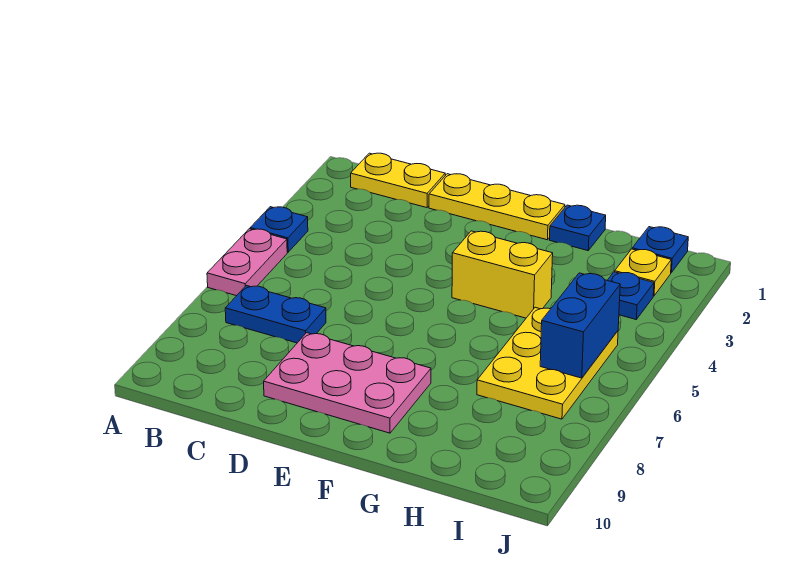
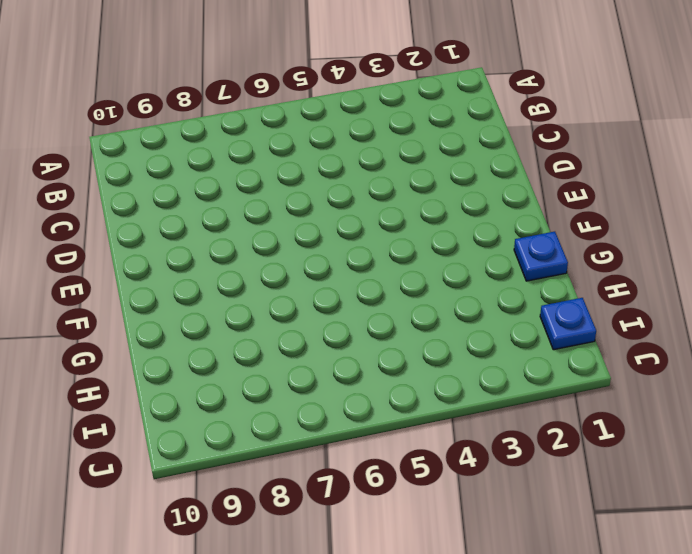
none -> blue plate A4 level 1
none -> pink plate A5:A6 level 1
none -> yellow plate B1:C1 level 1

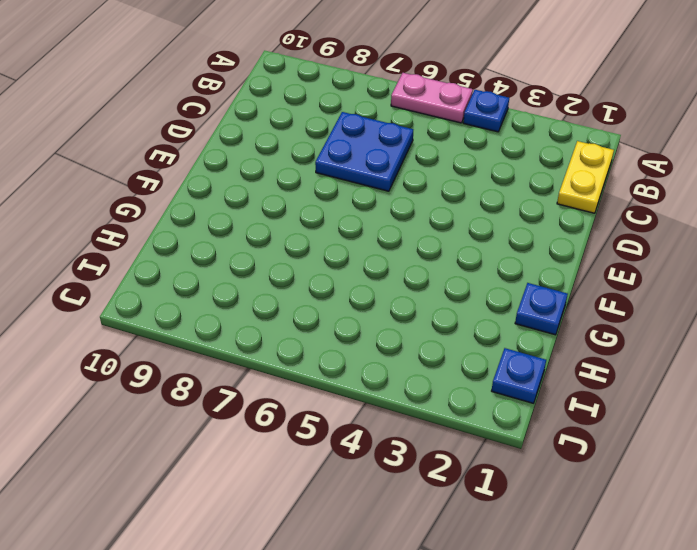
blue plate C6:D7 level 1 -> blue plate B7:C7 level 1
none -> yellow plate D1:F1 level 1
none -> pink plate D8:F9 level 1
none -> yellow brick F4:G4 level 1

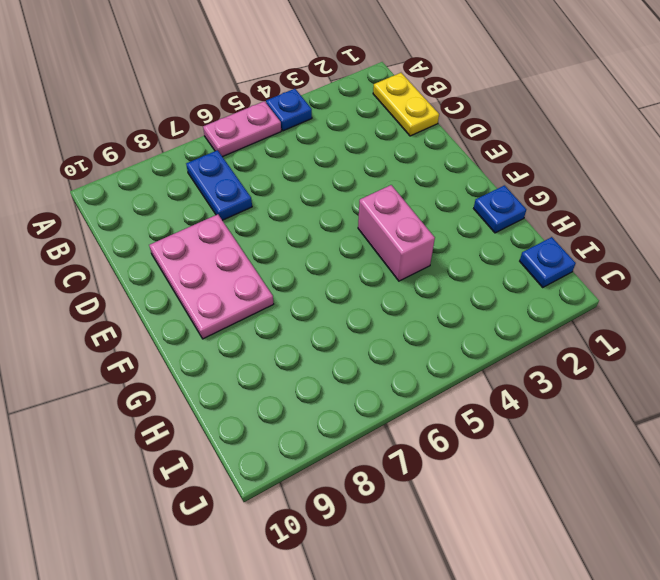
pink brick F4:G4 level 1 -> yellow brick F4:G4 level 1
none -> yellow plate D1:F1 level 1
none -> yellow plate H5:I7 level 1
none -> yellow plate I2 level 1

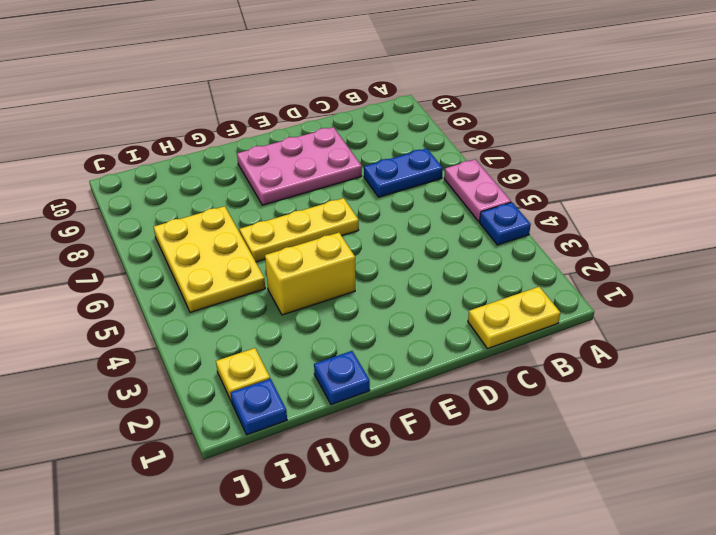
yellow plate E6:G6 level 1 -> yellow plate D1:F1 level 1
none -> blue plate I3 level 1
none -> blue brick I5:I6 level 2

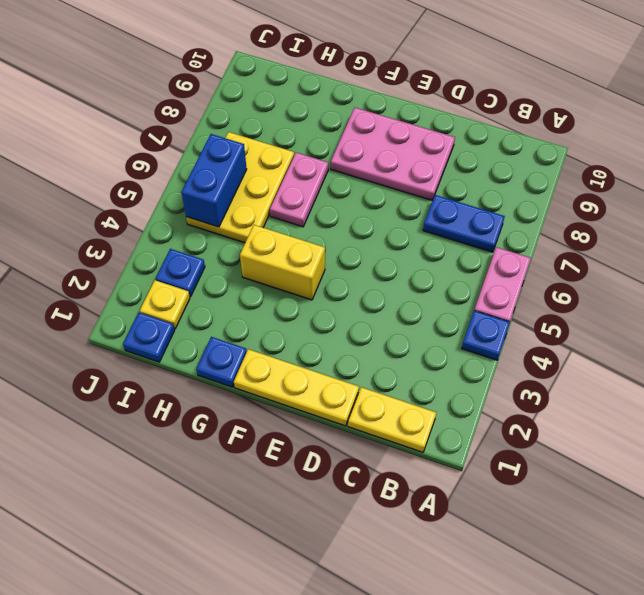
pink plate G6:G7 level 1 -> none

